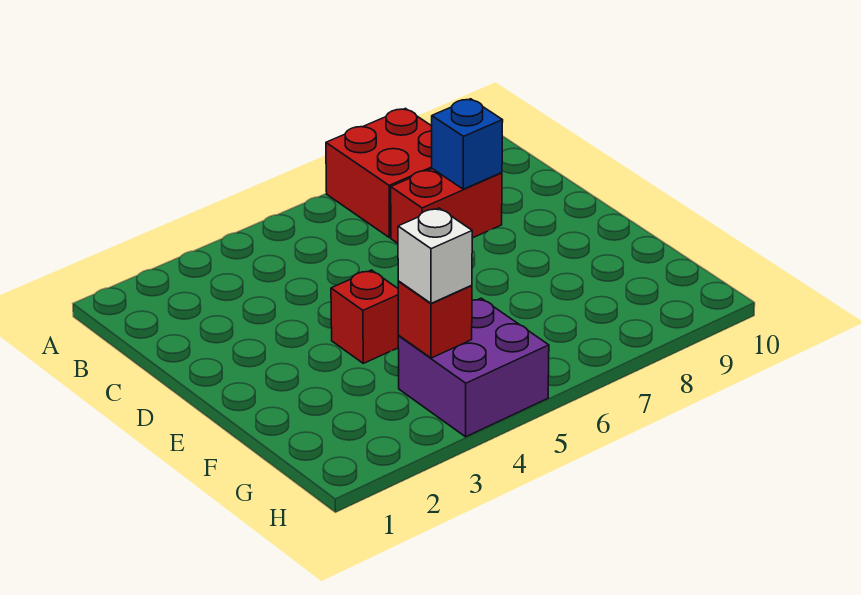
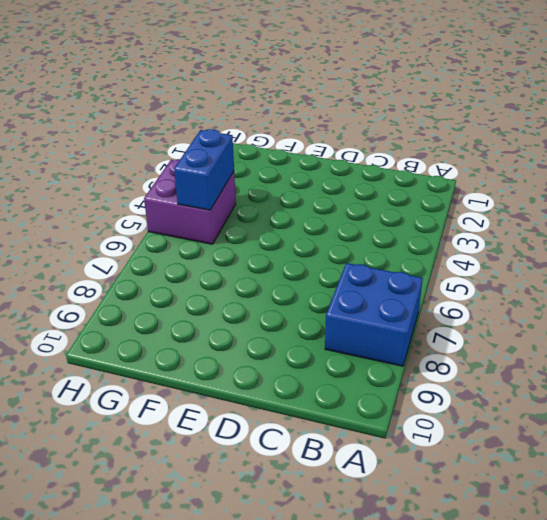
blue brick A7:B8 level 1 -> red brick A7:B8 level 1
blue brick G4:G5 level 2 -> red brick G4 level 2
none -> red brick C7:C8 level 1
none -> red brick E4 level 1

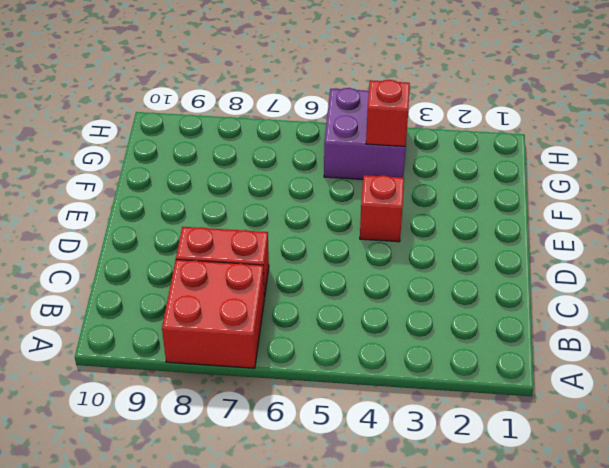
none -> blue brick C8 level 2
none -> white brick G4 level 3

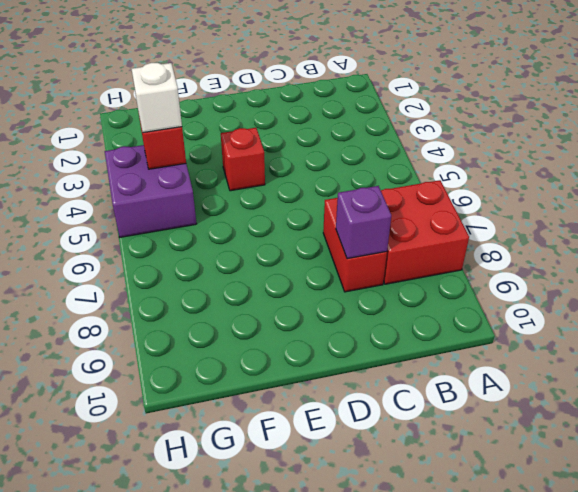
purple brick C8 level 2 -> blue brick C8 level 2

